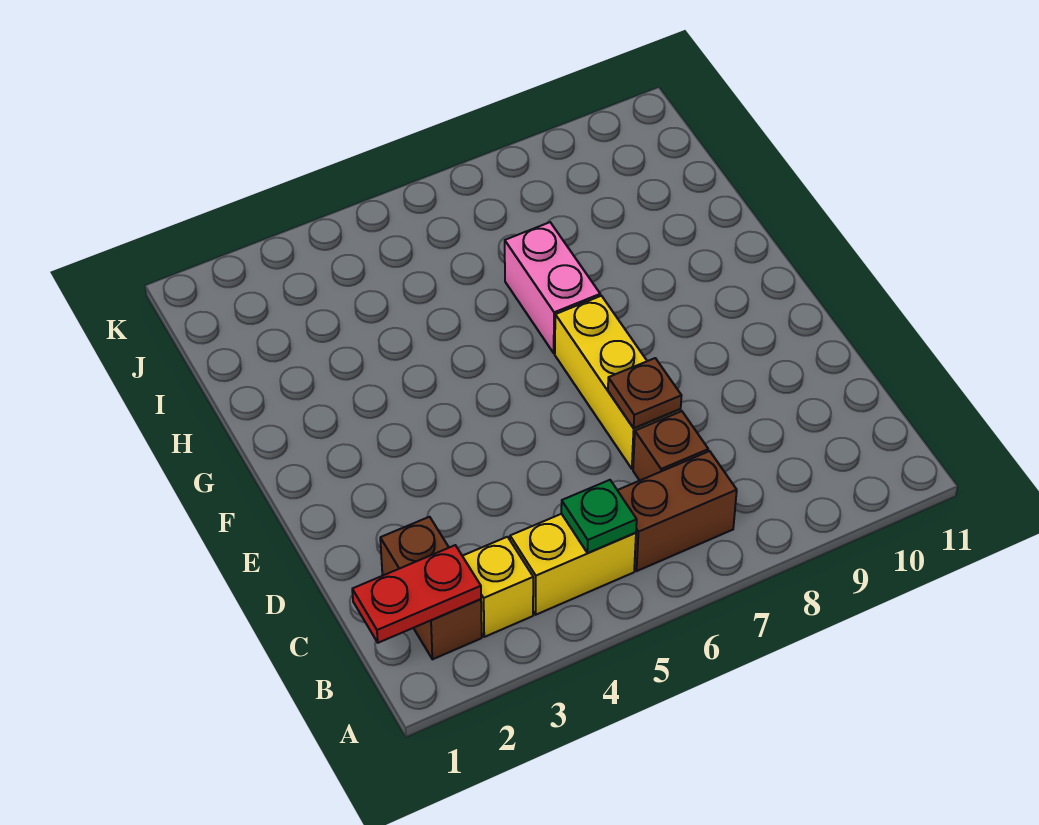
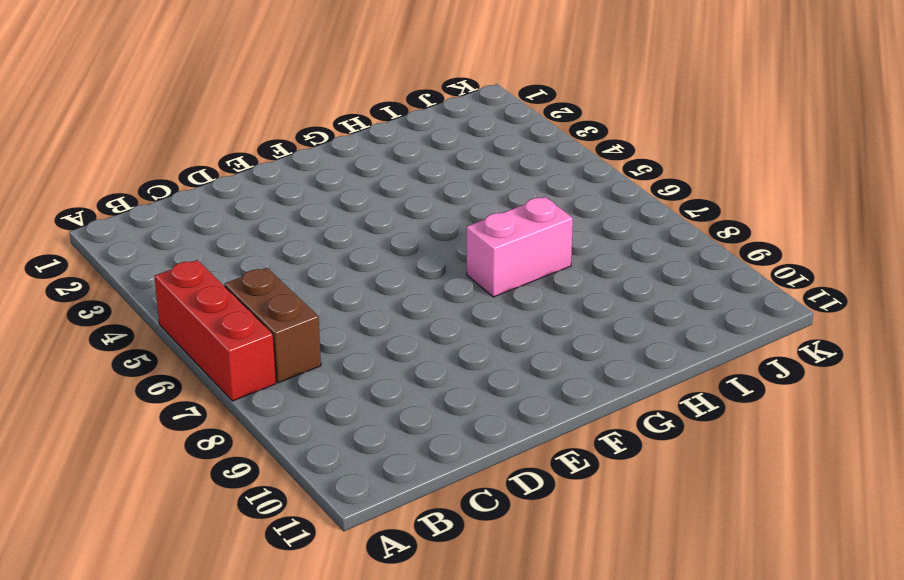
red brick A5:A7 level 1 -> none
none -> brown brick B2:C2 level 1
none -> yellow brick B3 level 1

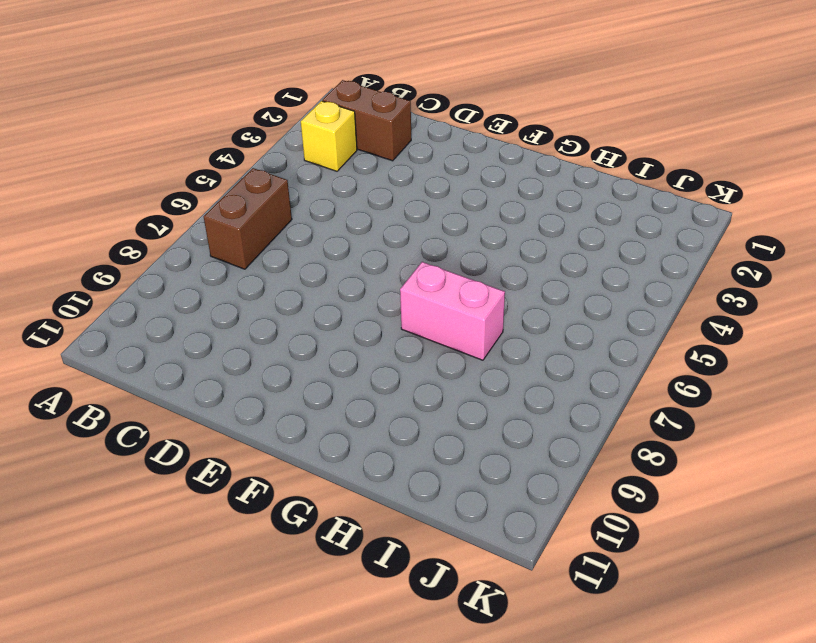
none -> yellow brick B4:B5 level 1
none -> brown brick C7 level 1

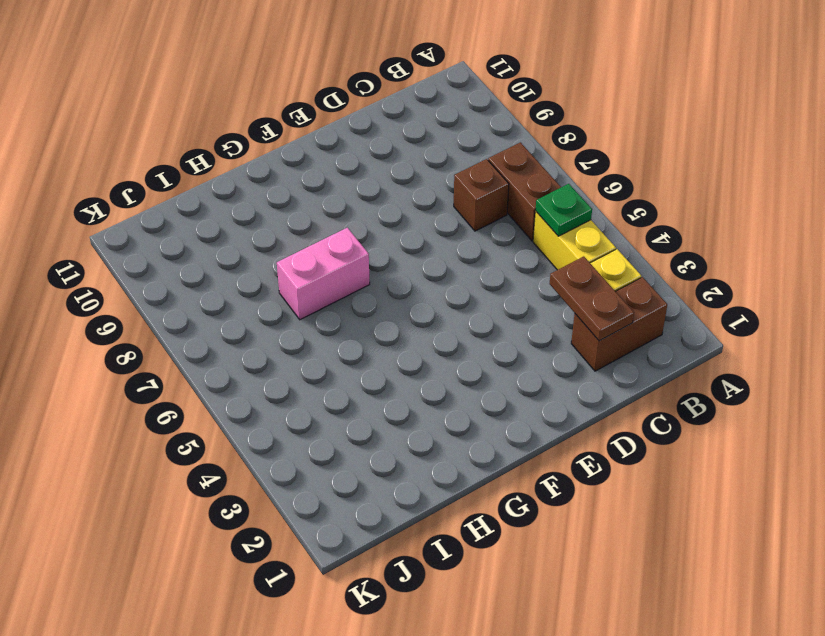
brown plate C2:C3 level 2 -> none
none -> yellow brick D7:F7 level 1
none -> red plate B1:B2 level 2

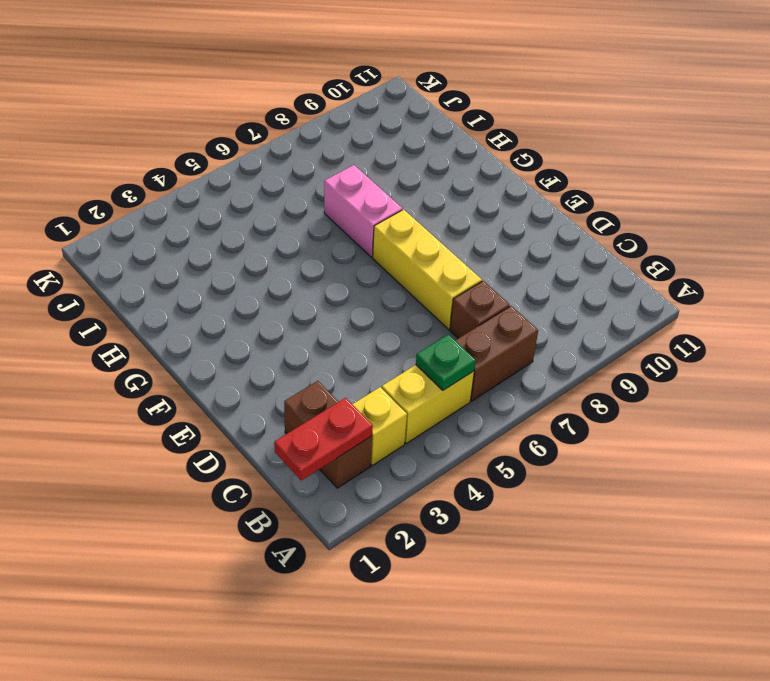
none -> brown plate D7 level 2

